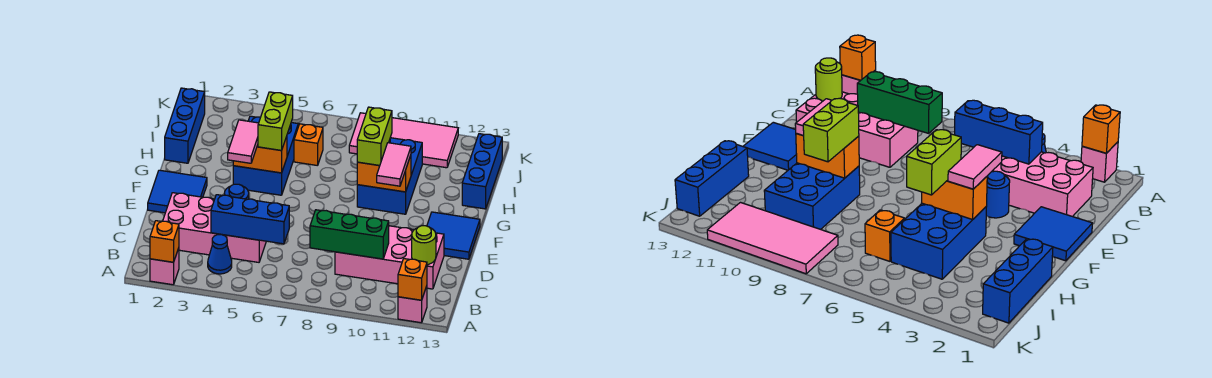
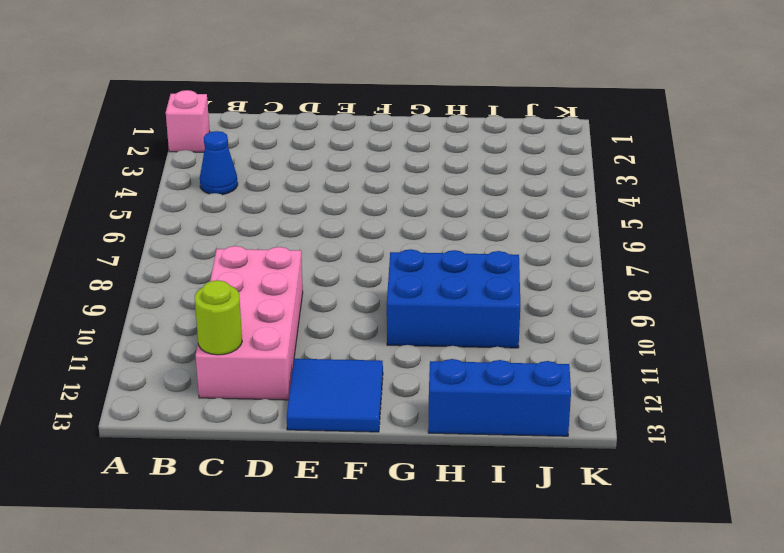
none -> pink brick A12 level 1
none -> pink brick C2:D5 level 1
none -> blue tile E1:F2 level 1

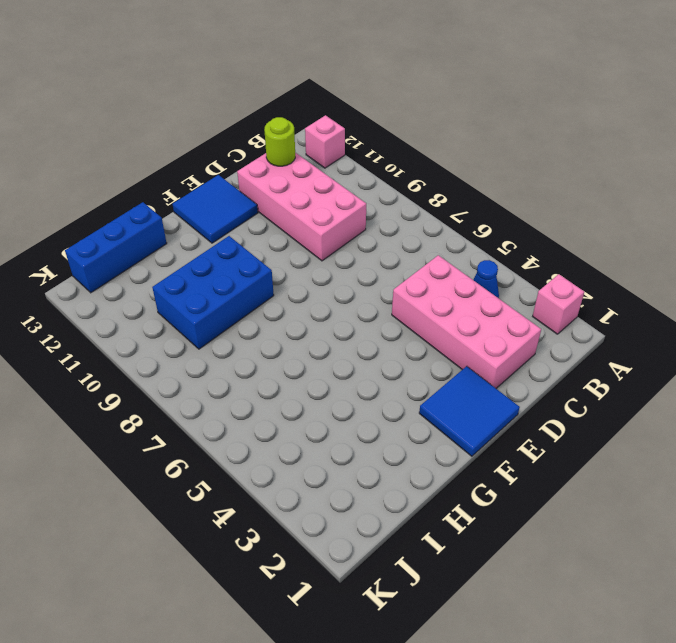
none -> blue round brick E4 level 1
none -> blue brick G4:I5 level 1
none -> blue brick H1:J1 level 1

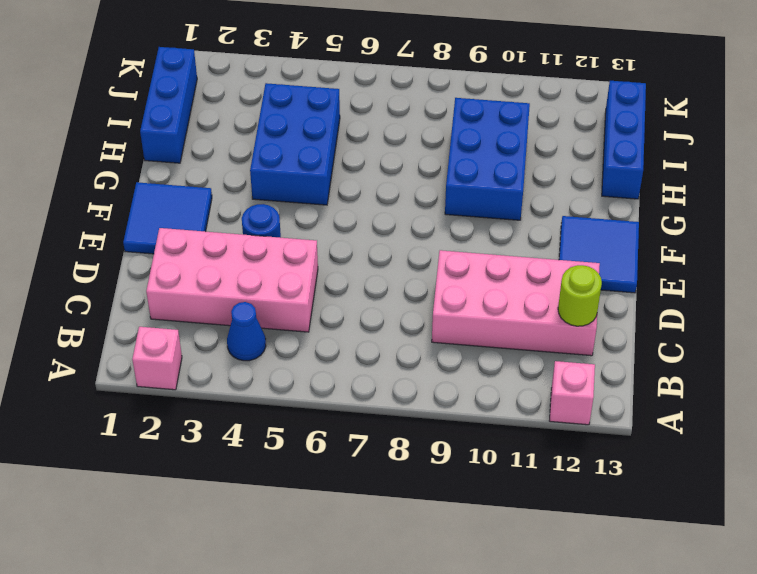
none -> orange brick I6 level 1
none -> pink tile J8:K11 level 1
none -> orange brick A2 level 2

